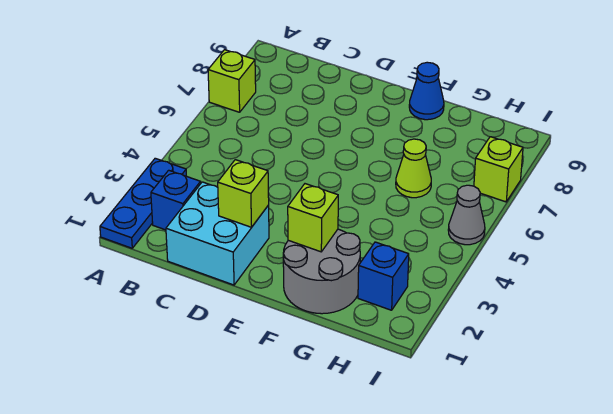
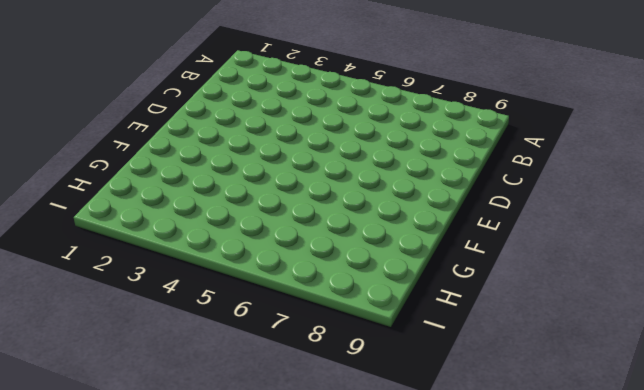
none -> blue plate A1:A3 level 1
none -> lime brick A7 level 1
none -> blue brick B2 level 1

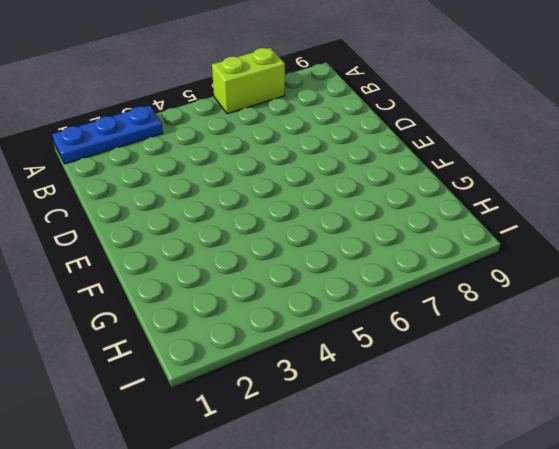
lime brick A6:A7 level 1 -> lime brick A7 level 1
none -> blue brick B2 level 1
none -> cyan brick C1:D2 level 1
none -> grey round brick F1:G2 level 1

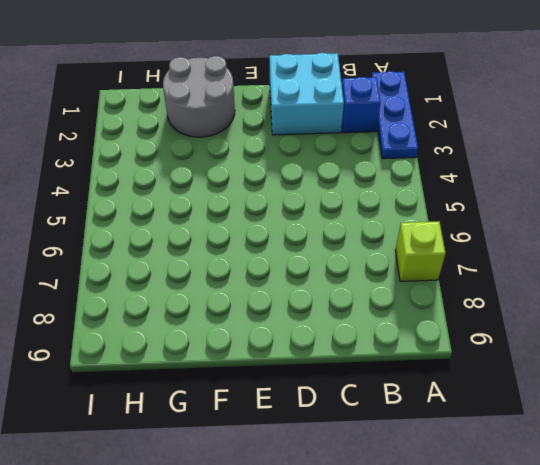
none -> blue cone F9 level 1
none -> lime cone G6 level 1
none -> blue brick H2 level 1

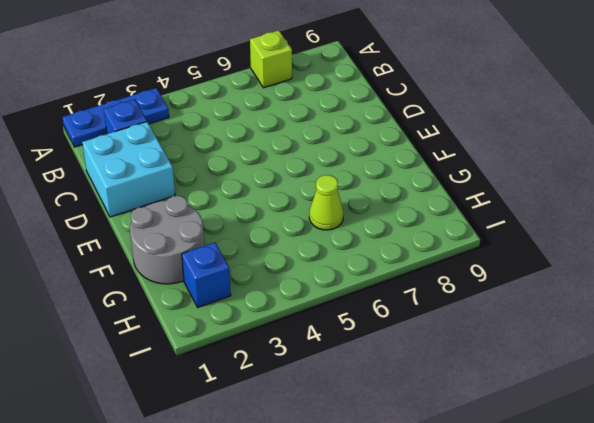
none -> blue cone F9 level 1
none -> grey cone I5 level 1
none -> lime brick I7 level 1

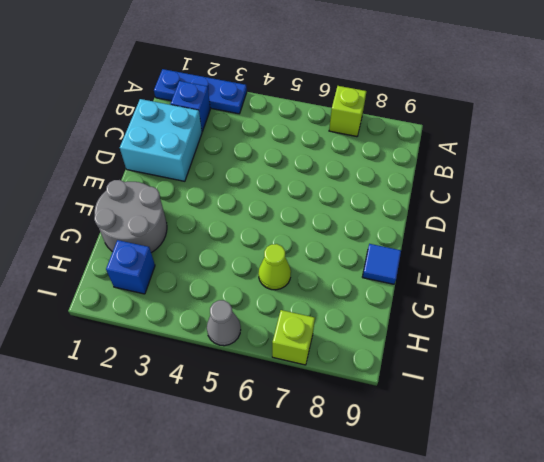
blue tile F9 level 1 -> blue cone F9 level 1
none -> lime brick D2 level 2
none -> lime brick F2 level 2

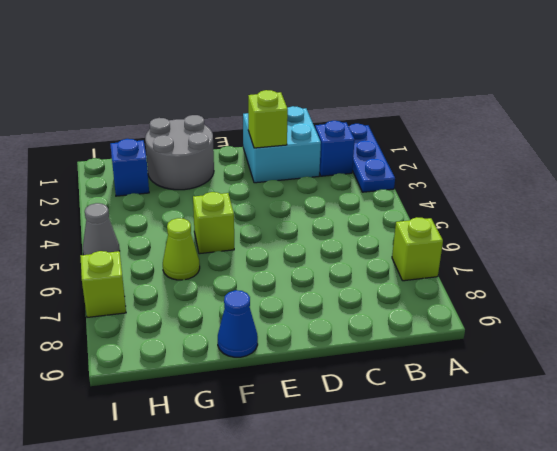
lime brick F5 level 1 -> lime brick F2 level 2

